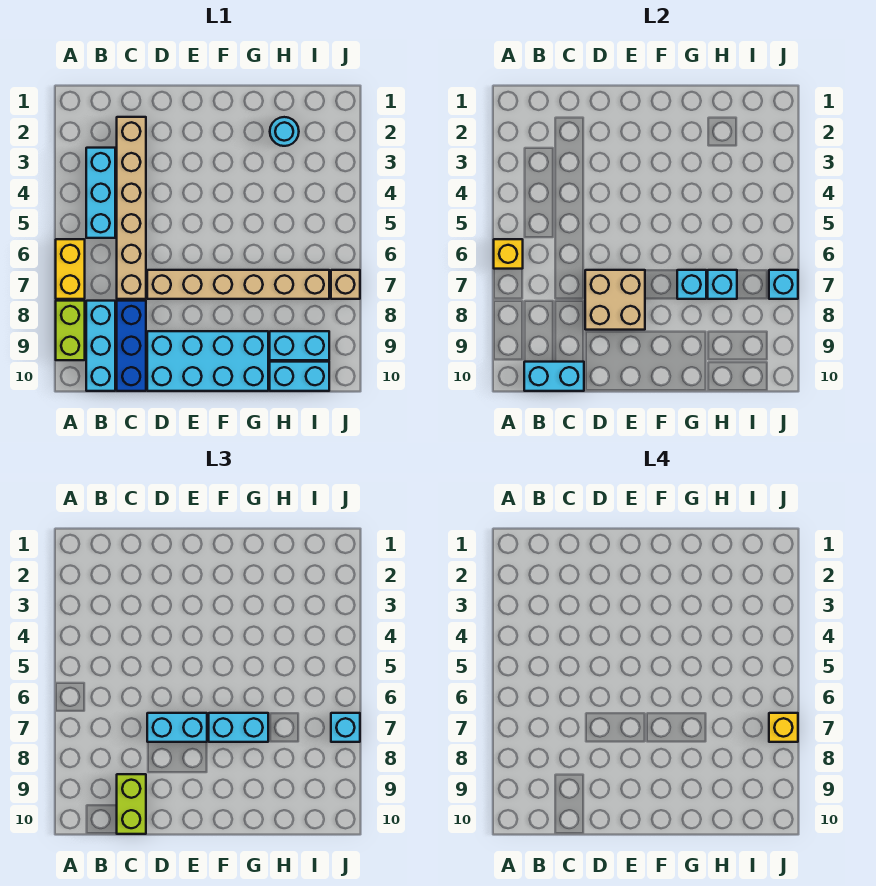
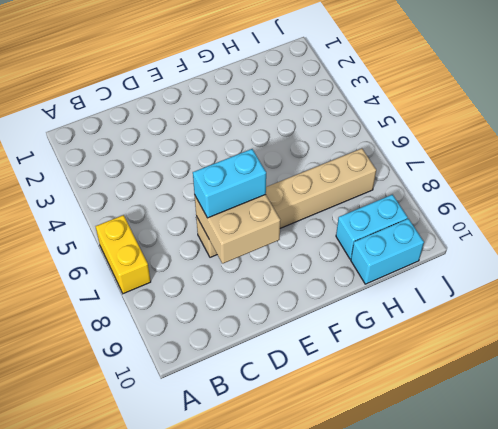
none -> lime brick A8:A9 level 1
none -> cyan brick B3:B5 level 1
none -> cyan brick B8:B10 level 1

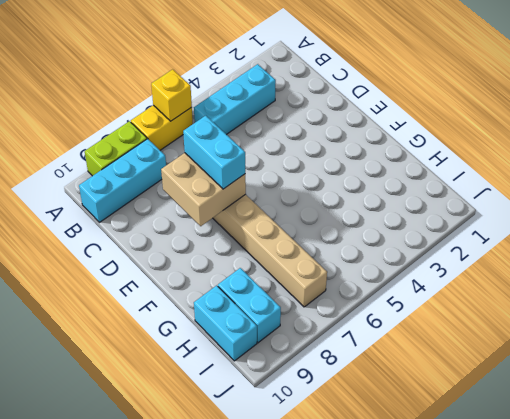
none -> tan brick C2:C7 level 1
none -> blue brick C8:C10 level 1
none -> cyan brick D9:G10 level 1

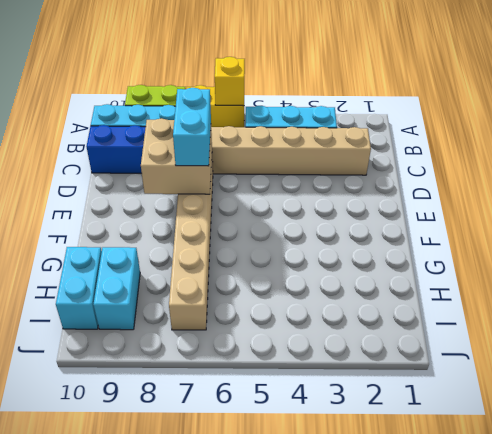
none -> cyan brick D9:G10 level 1
none -> cyan round brick H2 level 1
none -> tan brick J7 level 1

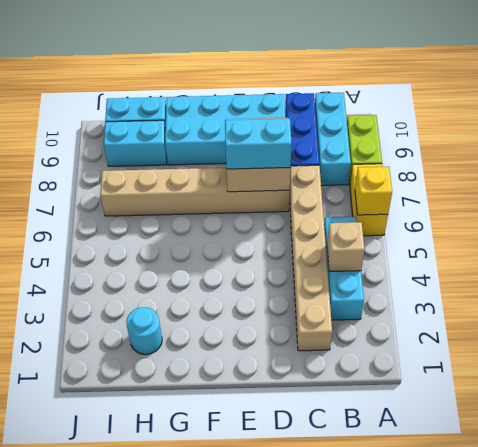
tan brick B4 level 2 -> tan brick J7 level 1
none -> cyan brick B10:C10 level 2
none -> cyan brick G7 level 2
none -> cyan brick H7 level 2

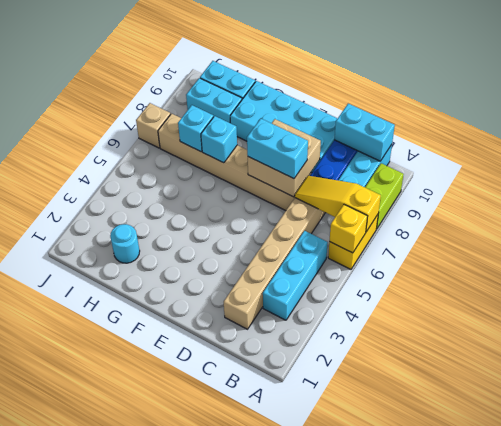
yellow slope A7:C7 level 2 top A -> none
none -> cyan brick J7 level 2
none -> lime brick C9:C10 level 3
none -> cyan brick F7:G7 level 3

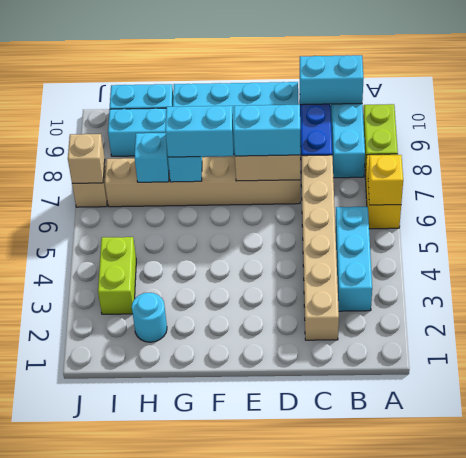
lime brick I3:I4 level 1 -> lime brick C9:C10 level 3
tan brick J7 level 2 -> cyan brick J7 level 2
none -> cyan brick J7 level 3
none -> yellow brick J7 level 4

